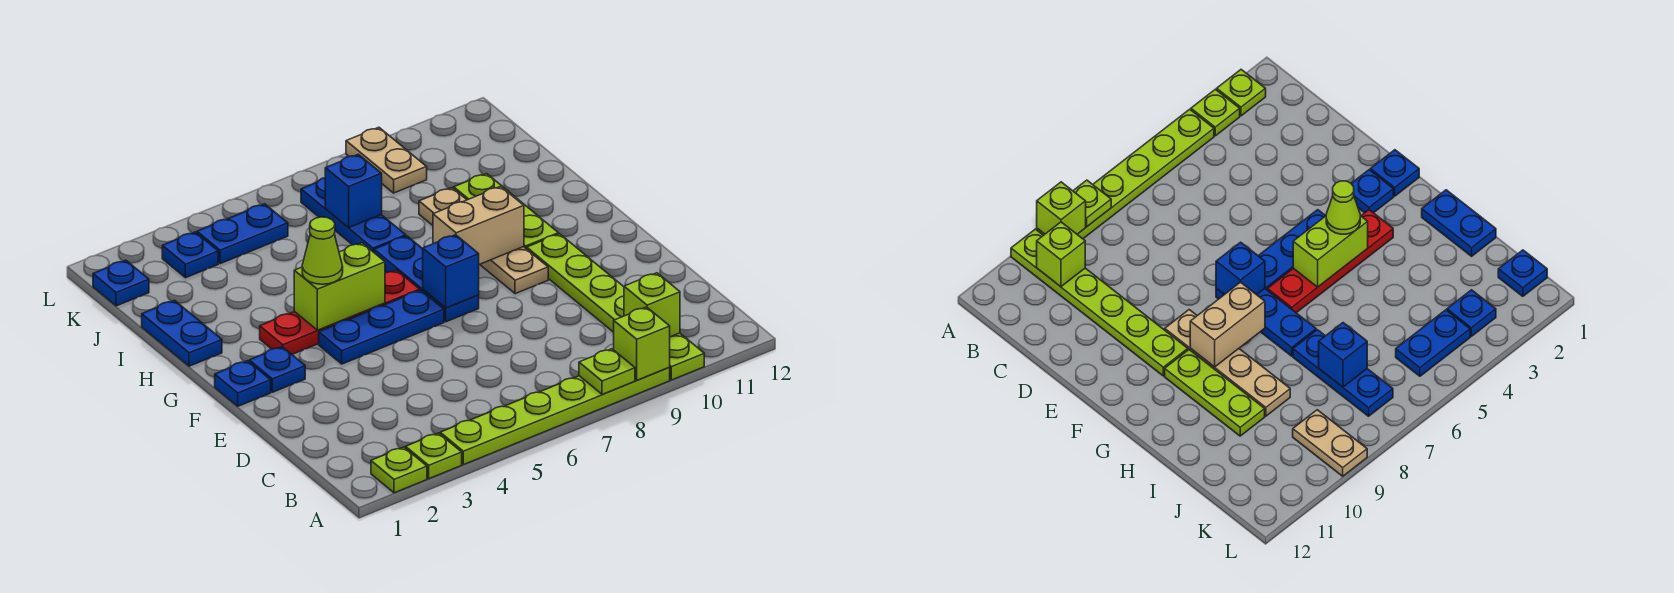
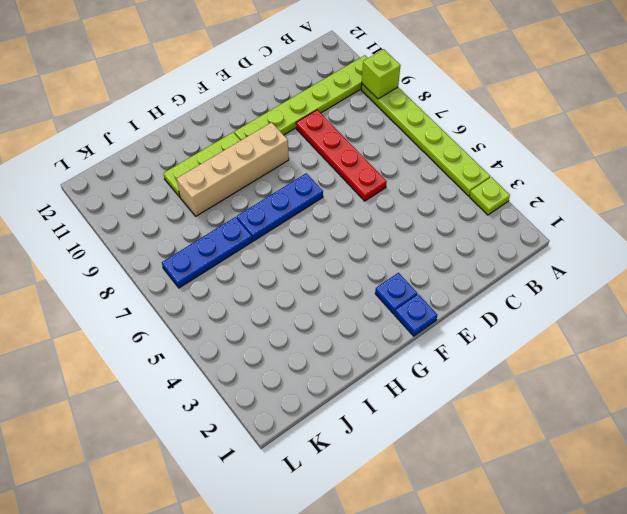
red plate D6:D9 level 1 -> red plate G3:G6 level 1
tan brick F9:I9 level 1 -> tan plate F9:I9 level 1
none -> lime plate A2 level 1
none -> blue plate F4:F6 level 1
none -> blue plate H1:I1 level 1

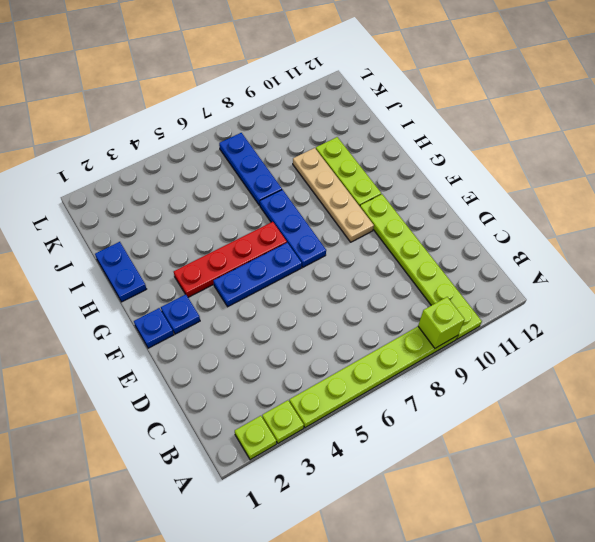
none -> blue plate K1 level 1
none -> blue plate K3 level 1
none -> blue plate K4:K5 level 1

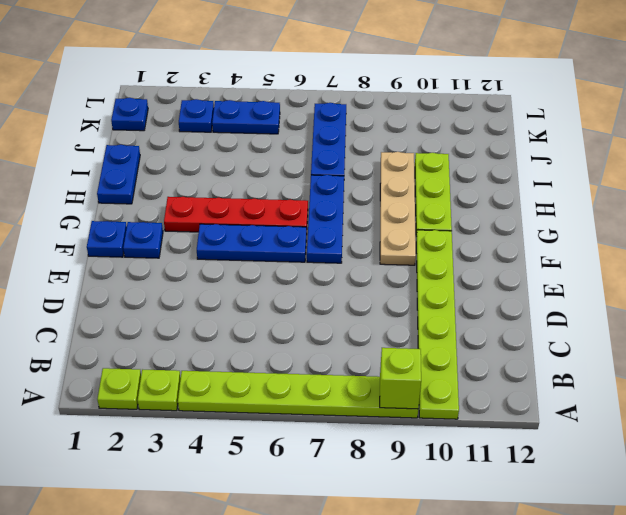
none -> tan plate K9:L9 level 1
none -> lime plate A8 level 2
none -> lime brick B10 level 2

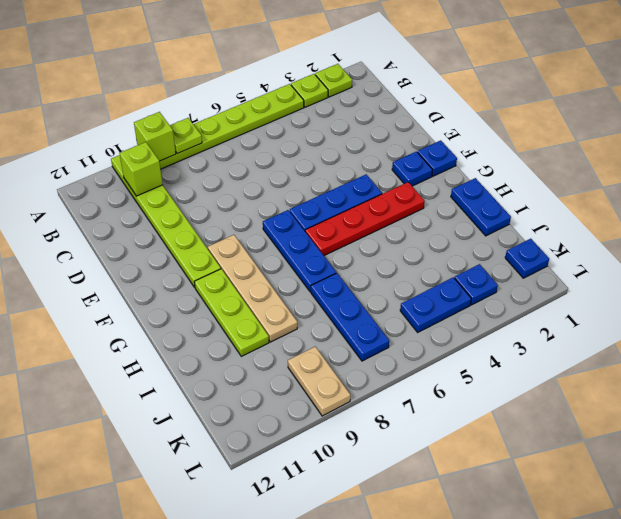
none -> blue brick F7 level 2
none -> lime brick G4:G5 level 2
none -> tan brick G8:G9 level 2

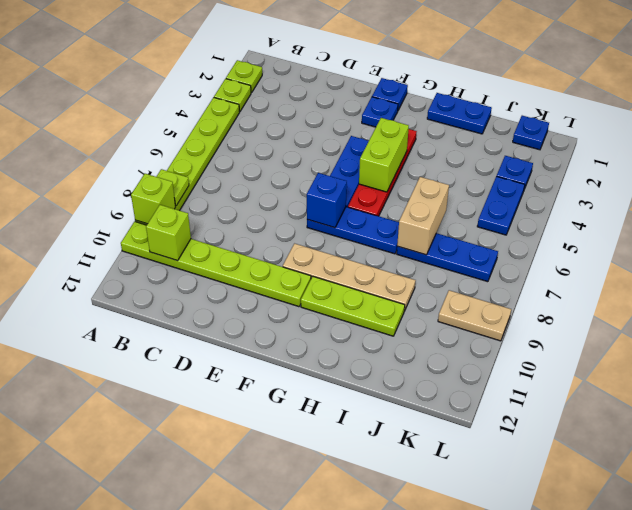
tan brick I6:I7 level 2 -> tan brick G8:G9 level 2
none -> blue brick J7 level 2
none -> lime cone G4 level 3

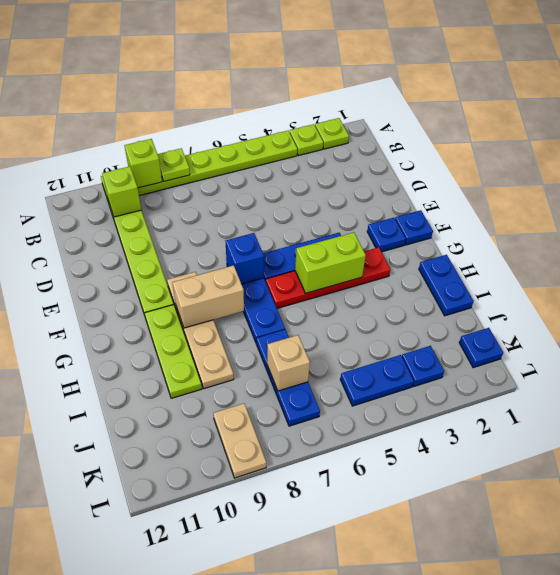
tan brick J7 level 2 -> blue brick J7 level 2
none -> lime cone G4 level 3

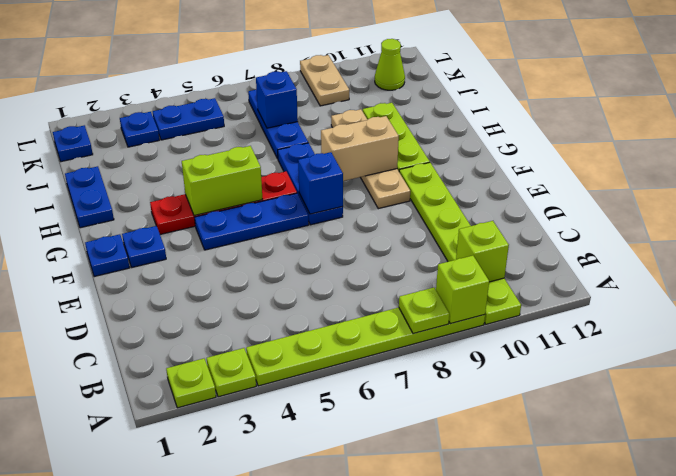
lime cone K11 level 1 -> lime cone G4 level 3

